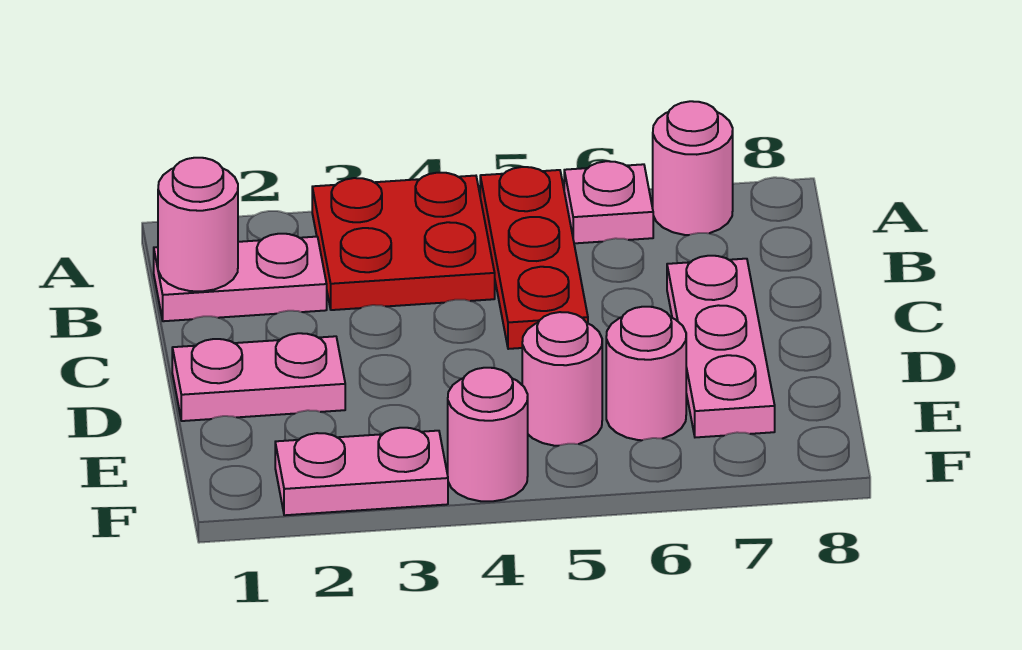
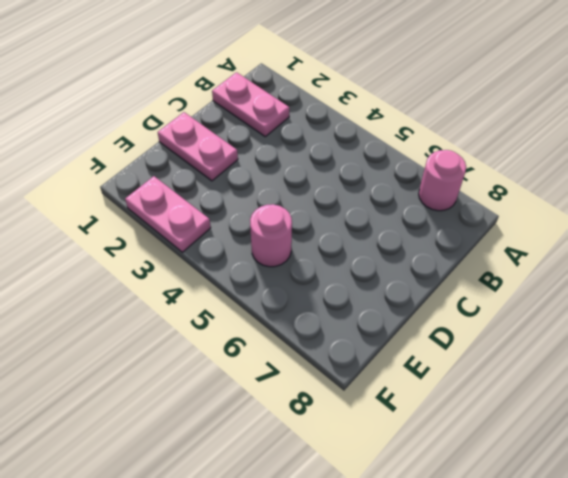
none -> red plate A3:B4 level 1
none -> red plate A5:C5 level 1
none -> pink plate A6 level 1

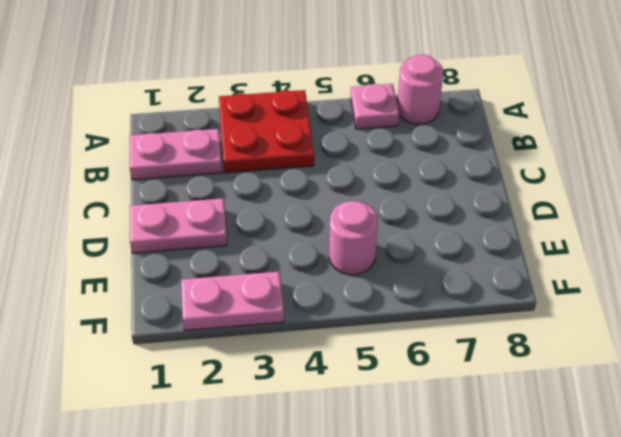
none -> red plate A5:C5 level 1
none -> pink plate C7:E7 level 1
none -> pink round brick E6 level 1

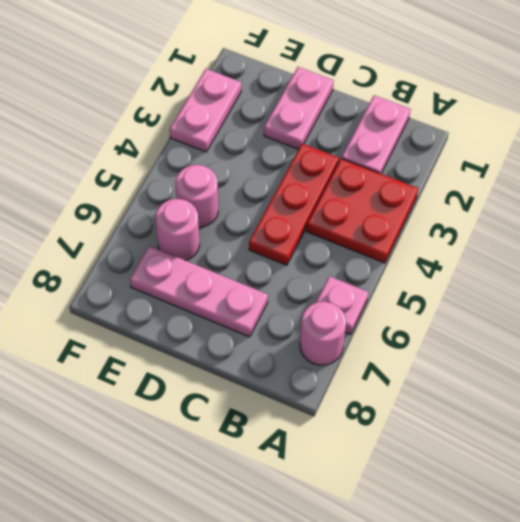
red plate C3:C5 level 1 -> red plate A5:C5 level 1
none -> pink round brick F4 level 1
none -> pink round brick B1 level 2

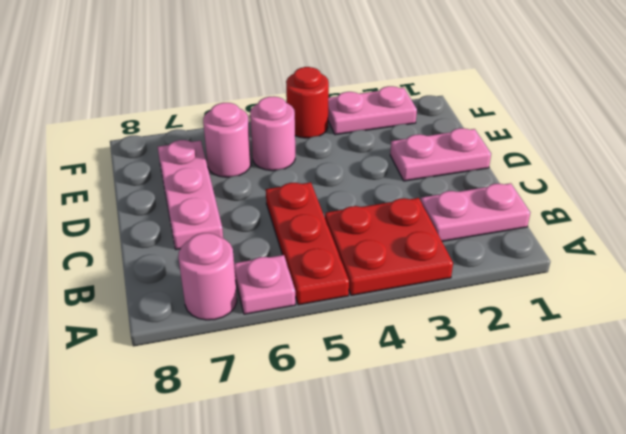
red round brick F4 level 1 -> pink round brick F4 level 1
none -> pink round brick B1 level 2

